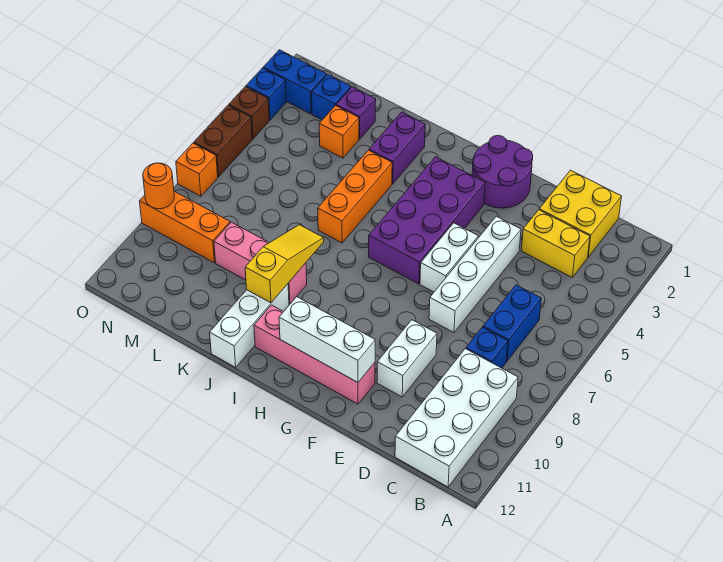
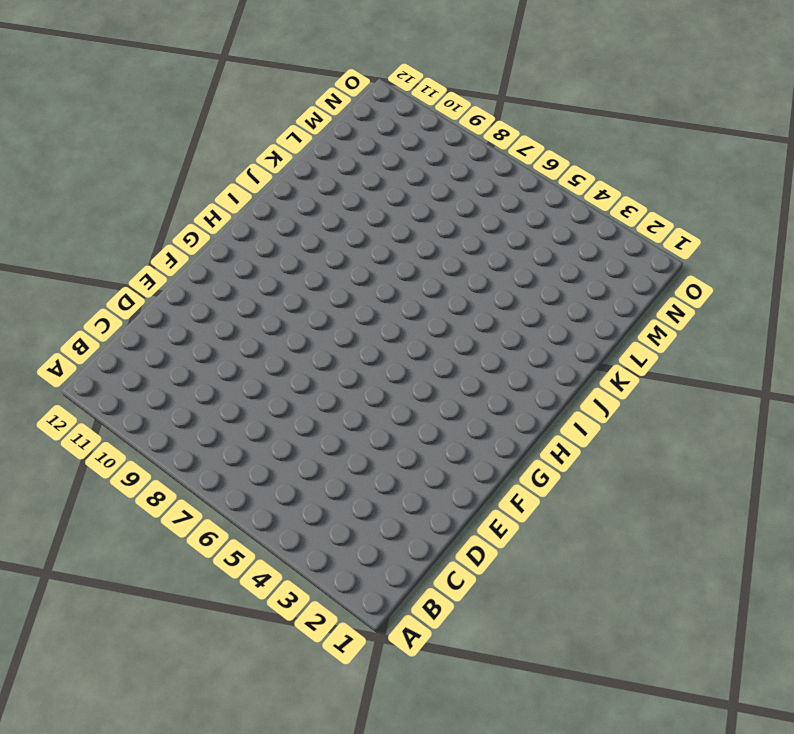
none -> white brick B9:C12 level 1
none -> yellow brick C1:D2 level 1
none -> yellow brick C3:D3 level 1

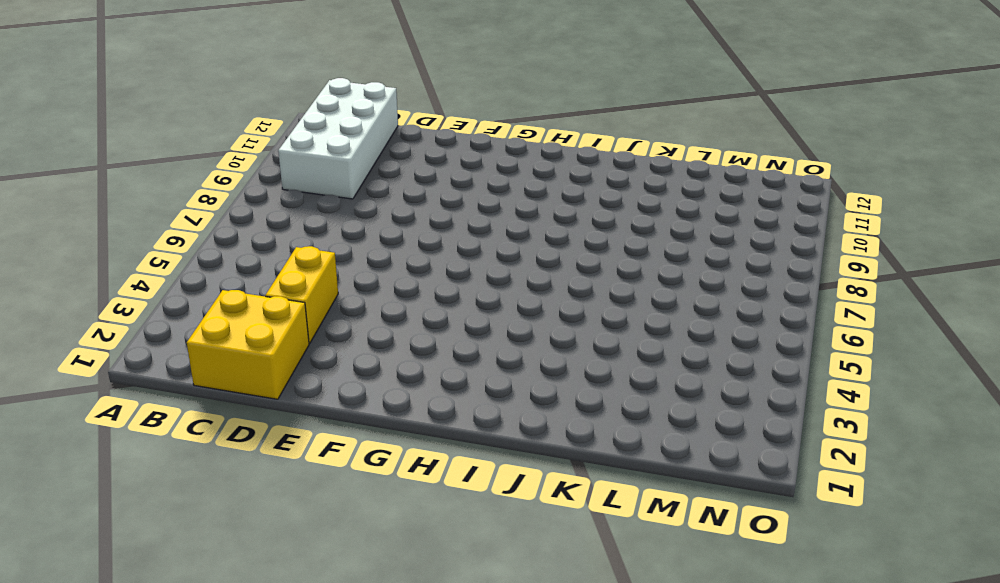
yellow brick D3:D4 level 1 -> yellow brick C3:D3 level 1
none -> blue brick C6:C7 level 1
none -> blue brick C8 level 1
none -> white brick E4:E7 level 1

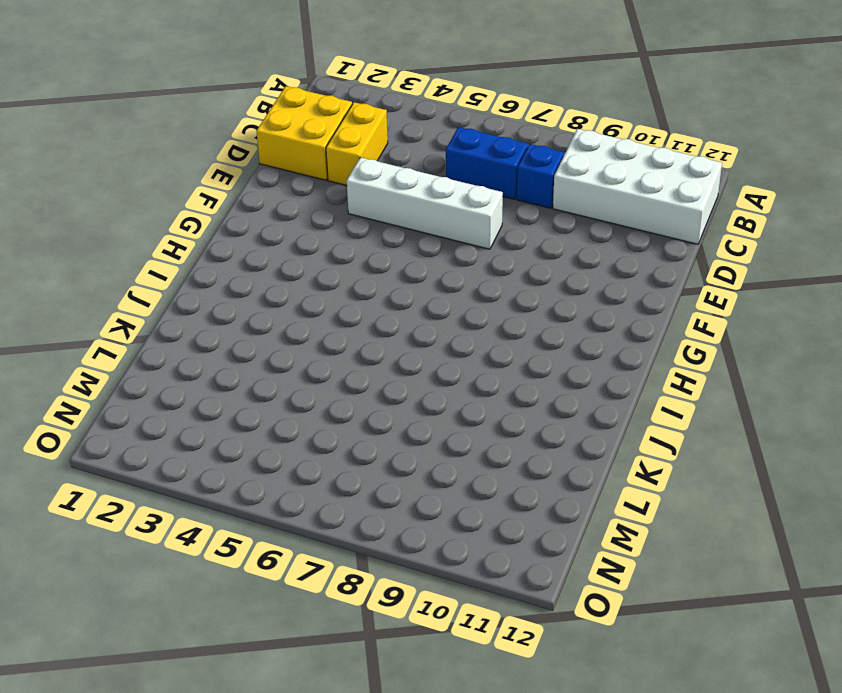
none -> white brick E9:E10 level 1
none -> purple round brick F1:G2 level 1
none -> white brick F5:F6 level 1

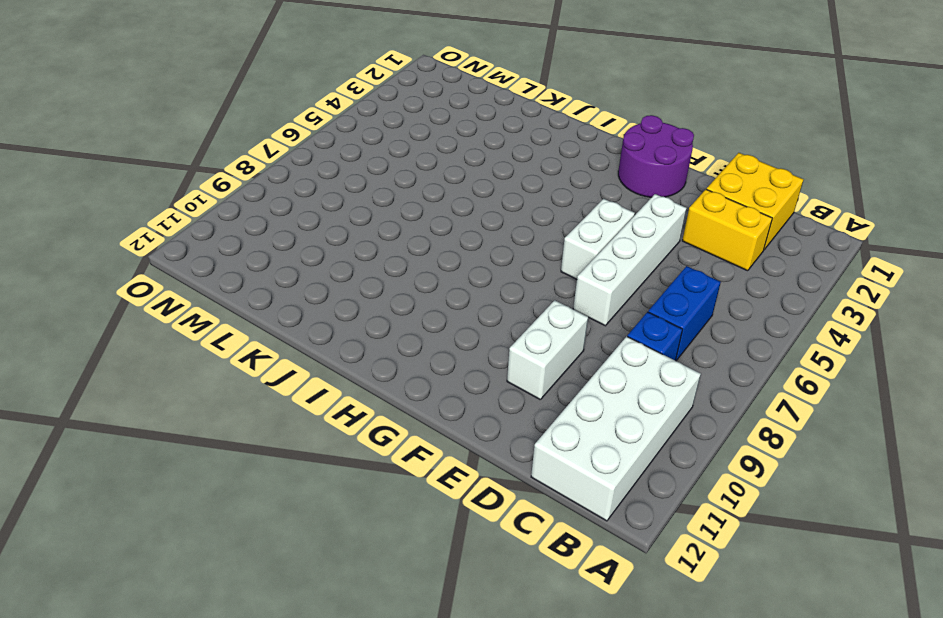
none -> pink brick F11:I11 level 1
none -> purple brick G3:H6 level 1
none -> purple brick J2:J3 level 1

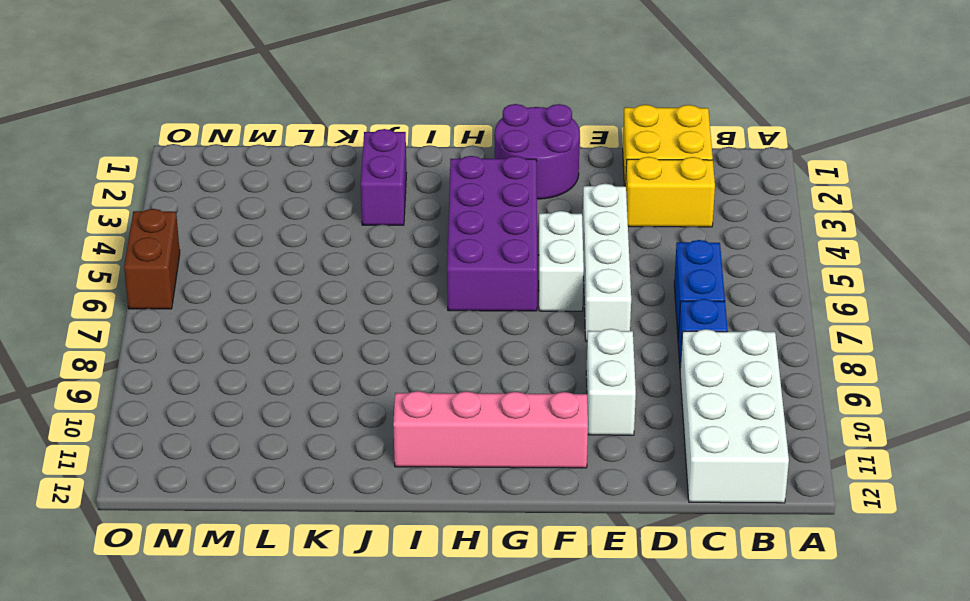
none -> orange brick J4:J6 level 1
none -> pink brick J9:L9 level 1
none -> white brick J10:J12 level 1

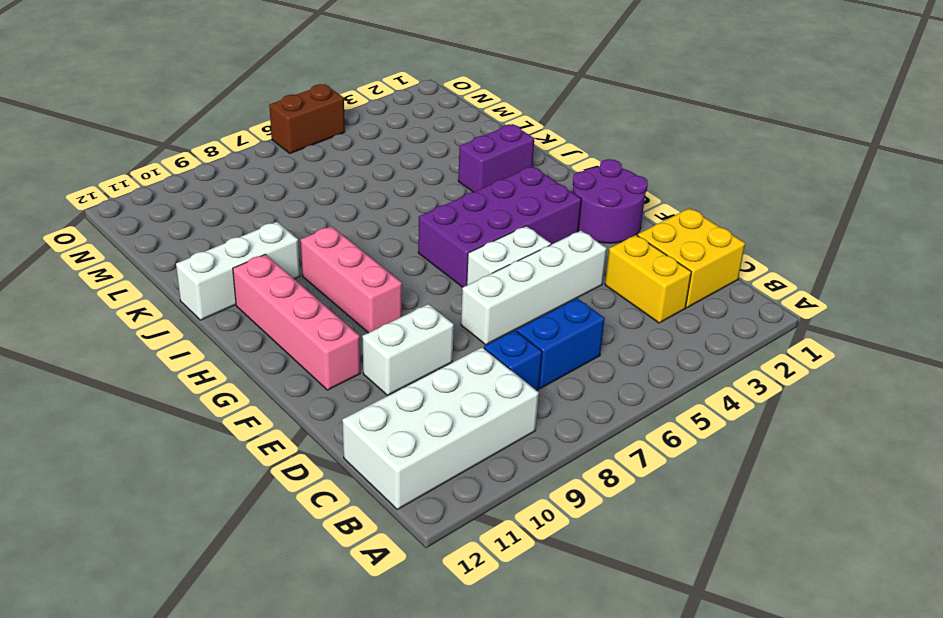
pink brick G9:I9 level 1 -> pink brick J9:L9 level 1
none -> orange brick J4:J6 level 1
none -> purple brick L2 level 1
none -> orange brick L3 level 1

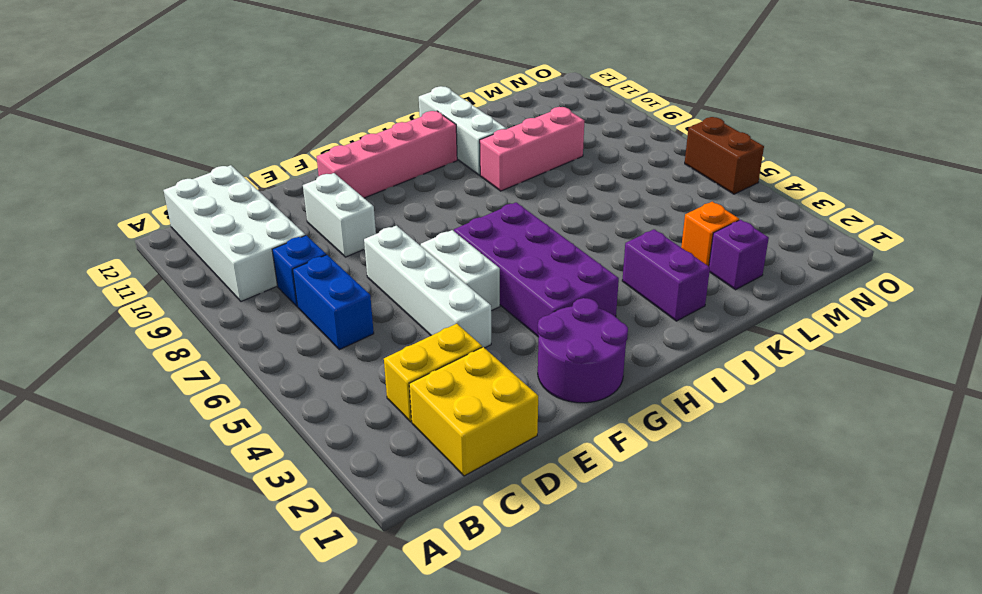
none -> orange brick J4:J6 level 1
none -> blue brick M2 level 1
none -> orange brick M9:O9 level 1

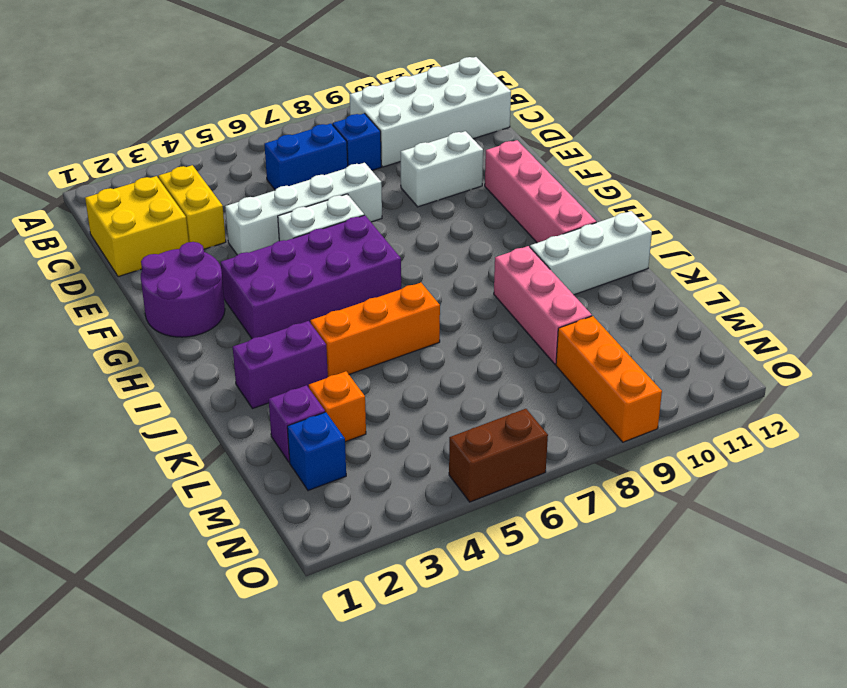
none -> blue brick N2:O2 level 1
none -> blue brick O3 level 1
none -> brown brick O4 level 1

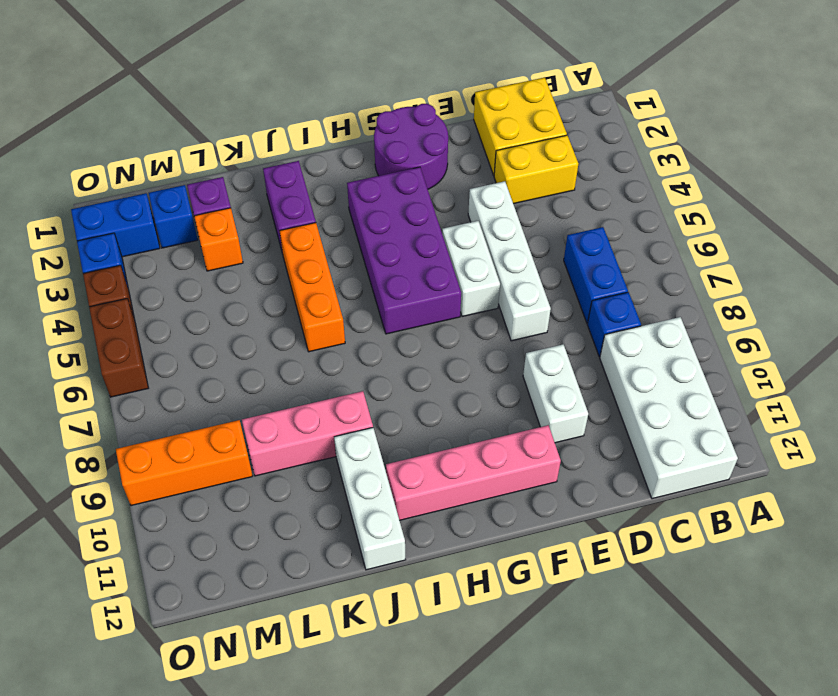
none -> orange brick O7 level 1
none -> white brick F11:H11 level 2
none -> yellow slope J8:J10 level 2 top 10

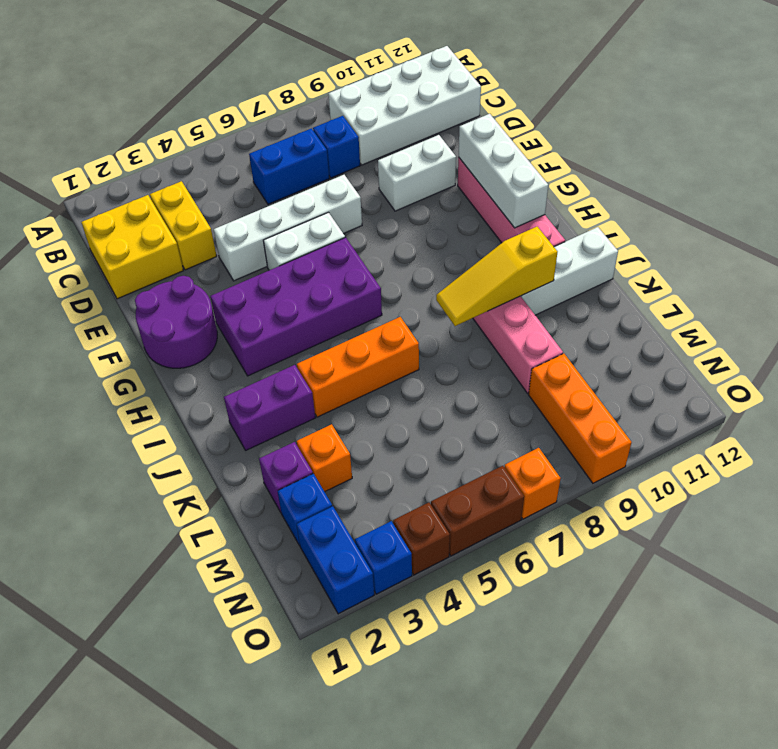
none -> orange round brick O9 level 2

